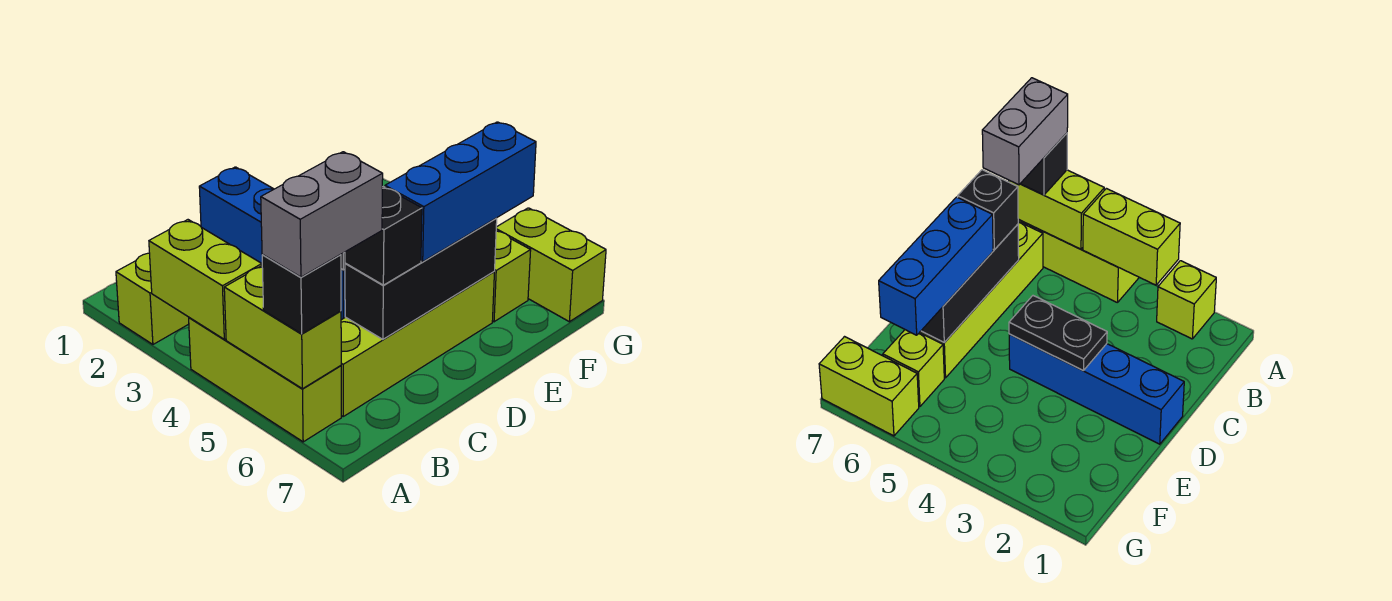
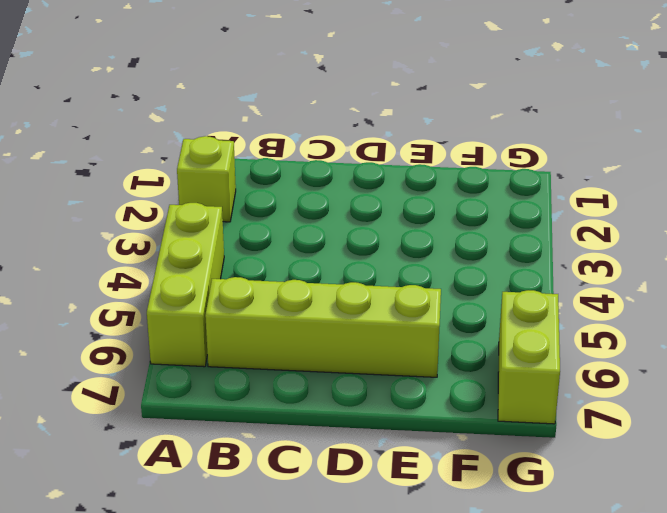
none -> blue brick D1:D4 level 1
none -> lime brick F6 level 1
none -> lime brick A3:A4 level 2

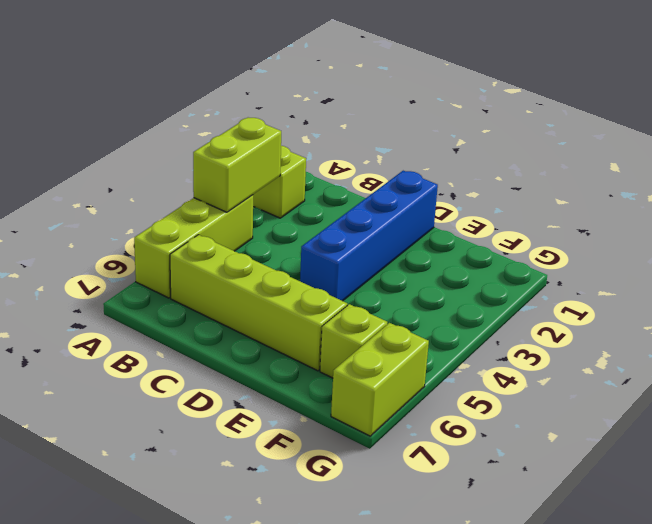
none -> lime brick A5:A6 level 2
none -> black brick C6:E6 level 2
none -> black plate D3:D4 level 2

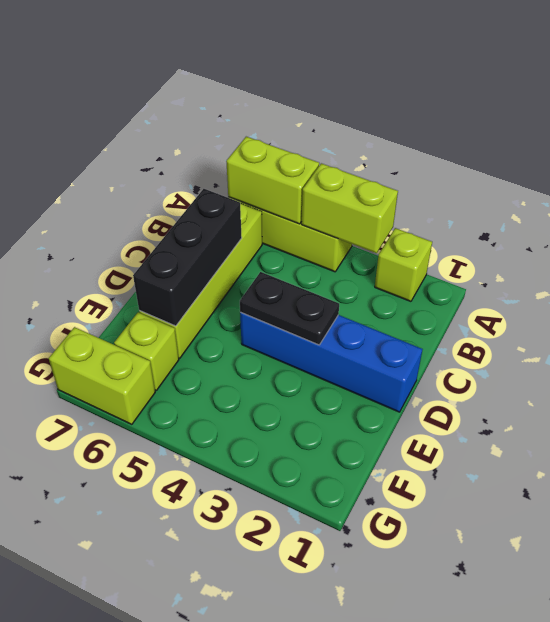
none -> black brick A6 level 3
none -> black brick C6 level 3
none -> blue brick D6:F6 level 3

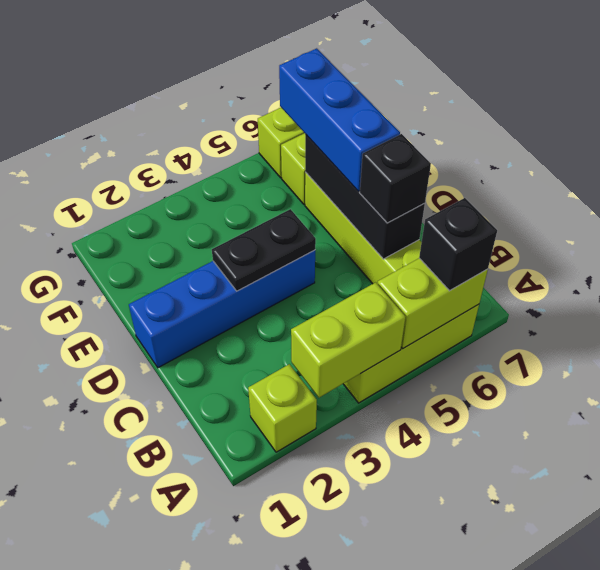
none -> grey brick A6:B6 level 4

